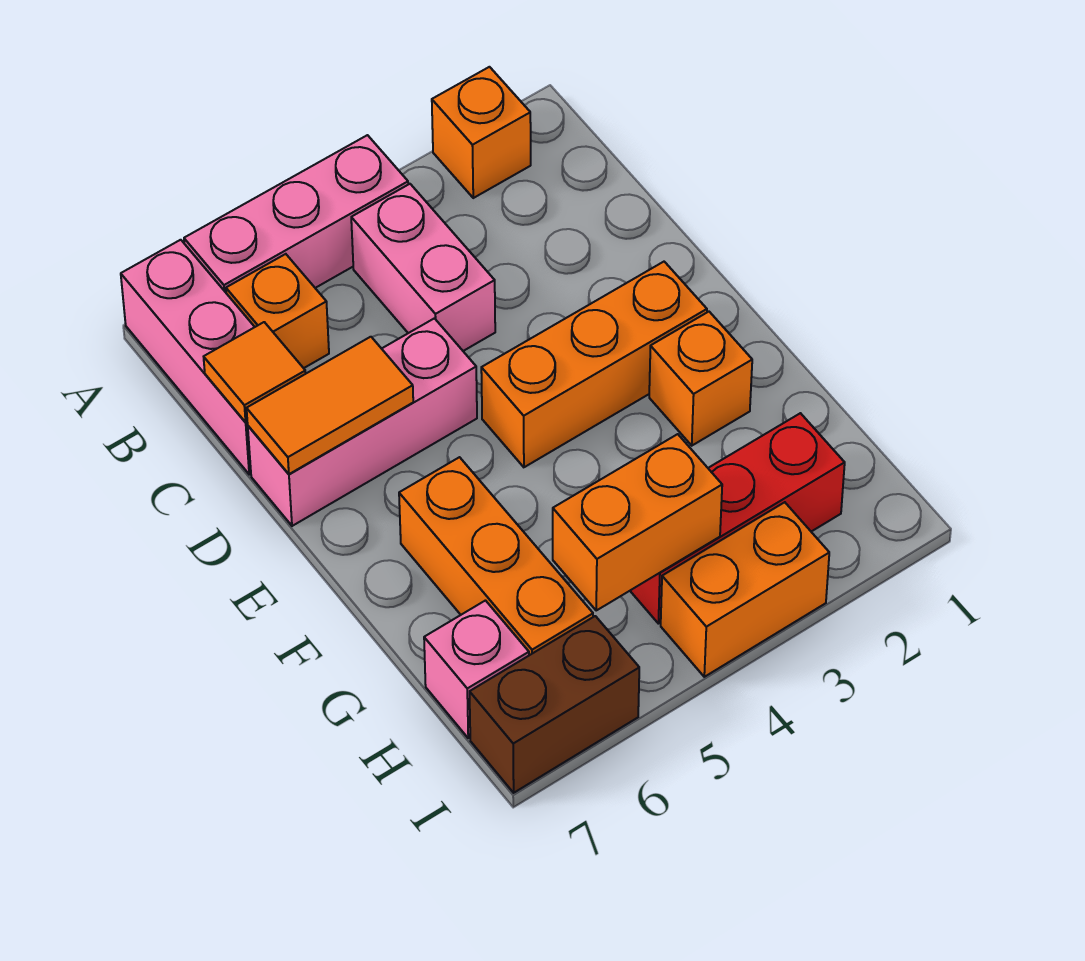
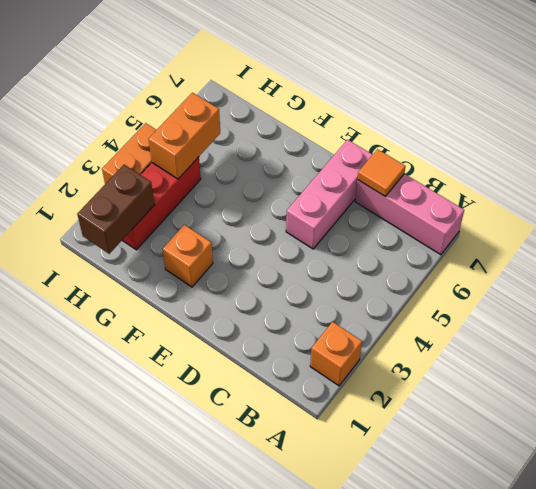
brown brick H1:H2 level 2 -> brown brick I6:I7 level 1
none -> pink brick A4:A6 level 1
none -> pink brick B4:C4 level 1
none -> orange brick B6 level 1

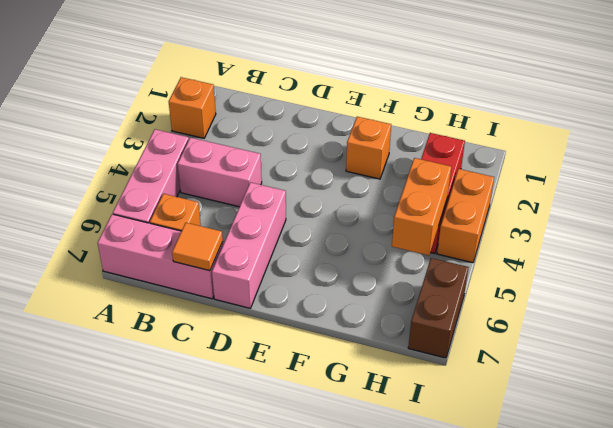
none -> orange brick E2:E4 level 1
none -> orange brick F6:H6 level 1
none -> pink brick H7 level 1

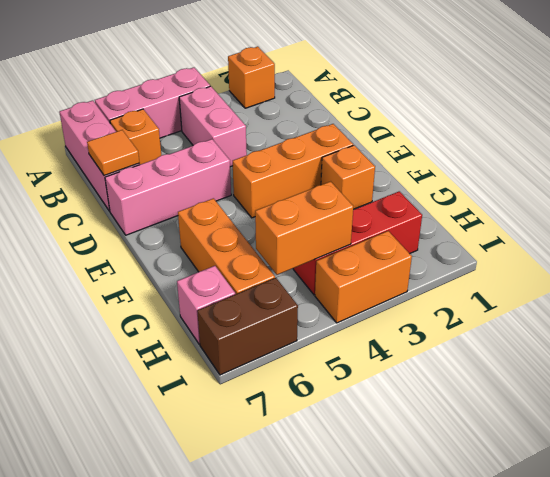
none -> orange tile D6:D7 level 2

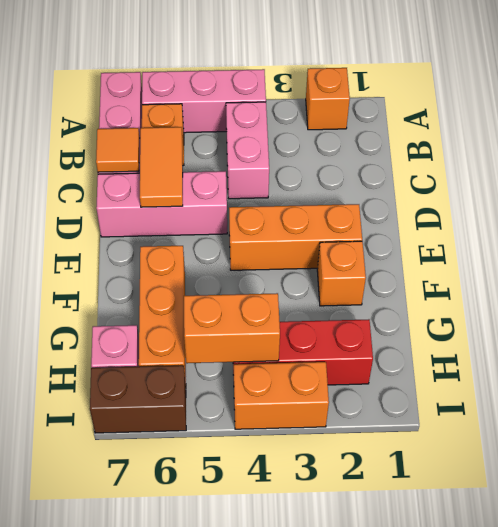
orange tile C6:D6 level 2 -> orange tile D6:D7 level 2

